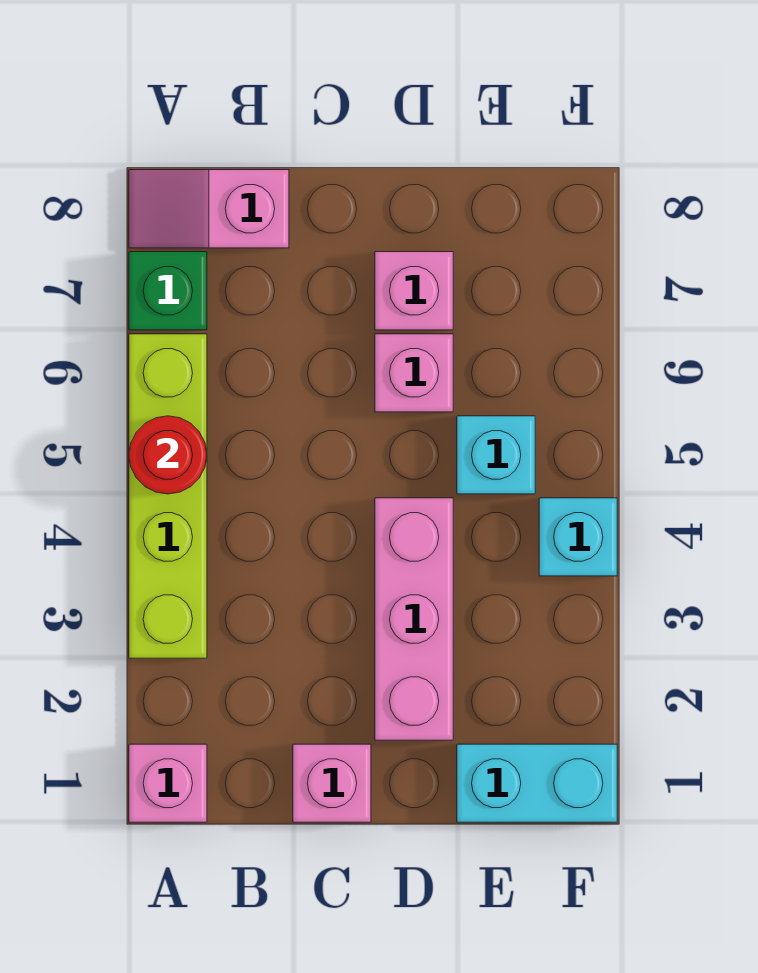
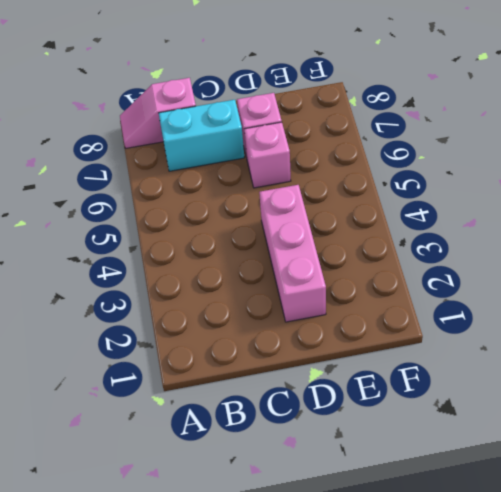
cyan brick B7:C7 level 1 -> cyan brick E1:F1 level 1
none -> pink brick A1 level 1
none -> lime brick A3:A6 level 1
none -> green brick A7 level 1

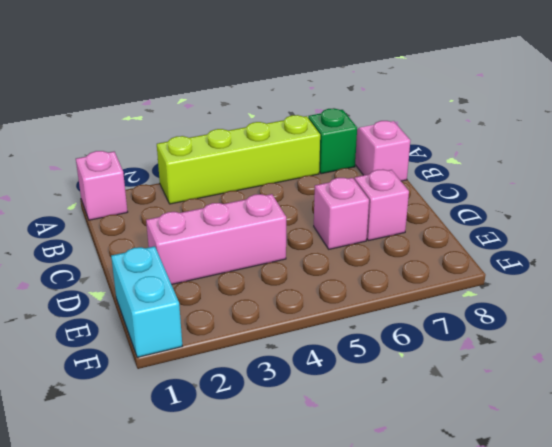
none -> pink brick C1 level 1
none -> cyan brick E5 level 1
none -> cyan brick F4 level 1

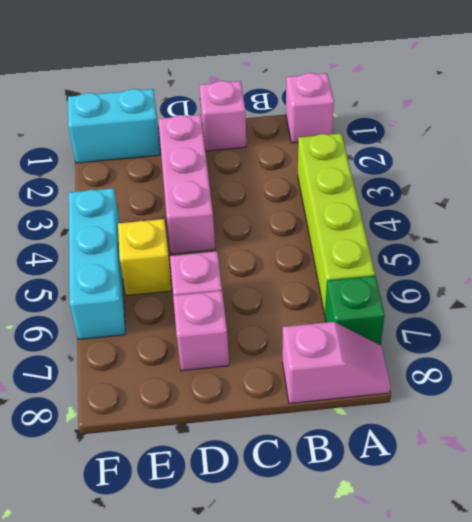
yellow brick E5 level 1 -> cyan brick E5 level 1
cyan brick F4:F6 level 1 -> cyan brick F4 level 1
none -> red round brick A5 level 2

